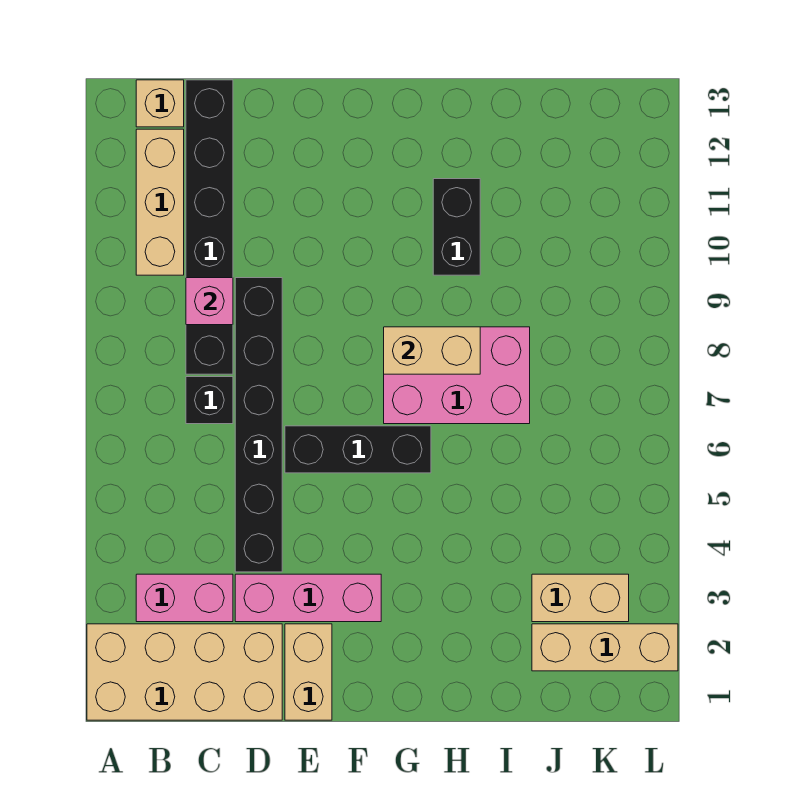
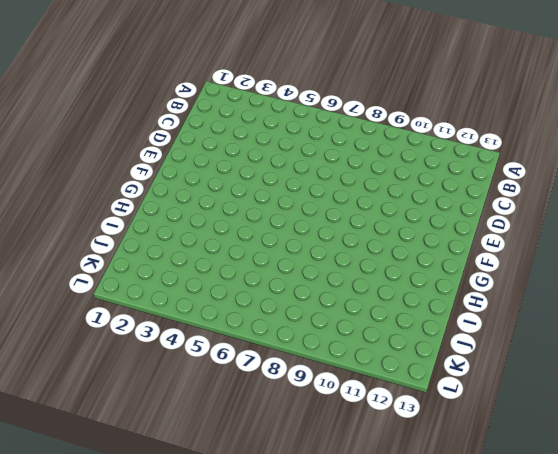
none -> tan brick A1:D2 level 1
none -> pink brick B3:C3 level 1
none -> tan brick B10:B12 level 1

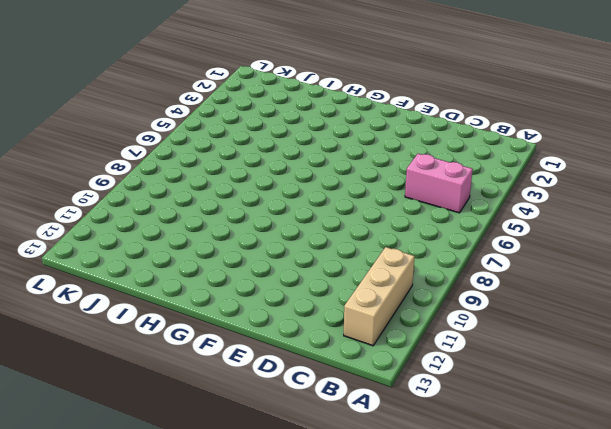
pink brick B5:C5 level 1 -> pink brick B3:C3 level 1
none -> tan brick A1:D2 level 1
none -> tan brick B13 level 1
none -> black brick C7 level 1

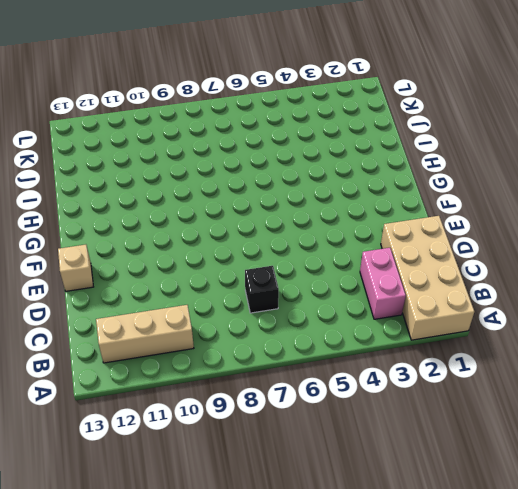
tan brick E13 level 1 -> tan brick B13 level 1
none -> black brick C8:C13 level 1
none -> pink brick D3:F3 level 1
none -> black brick D4:D9 level 1

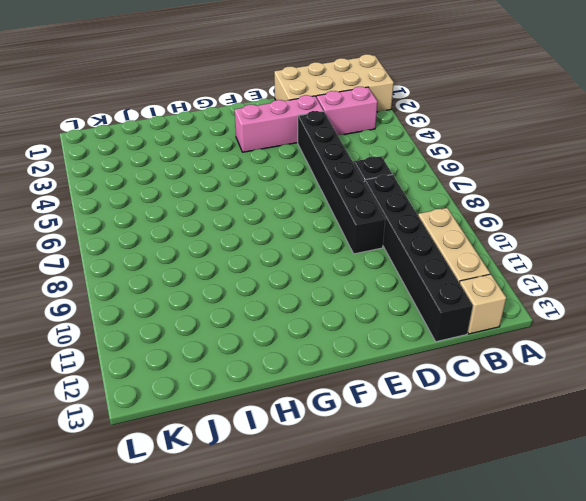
none -> tan brick E1:E2 level 1
none -> black brick E6:G6 level 1
none -> pink brick G7:I8 level 1

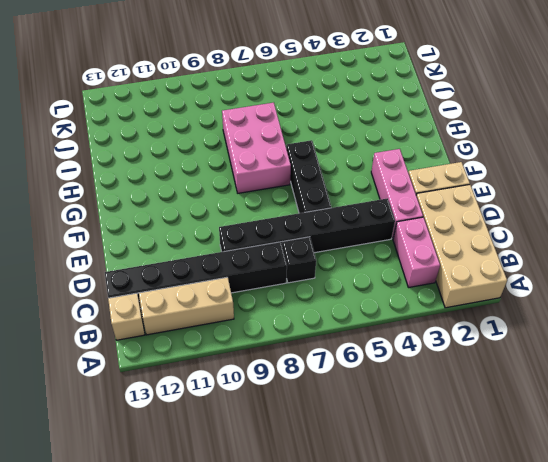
none -> black brick H10:H11 level 1
none -> tan brick J2:L2 level 1
none -> tan brick J3:K3 level 1

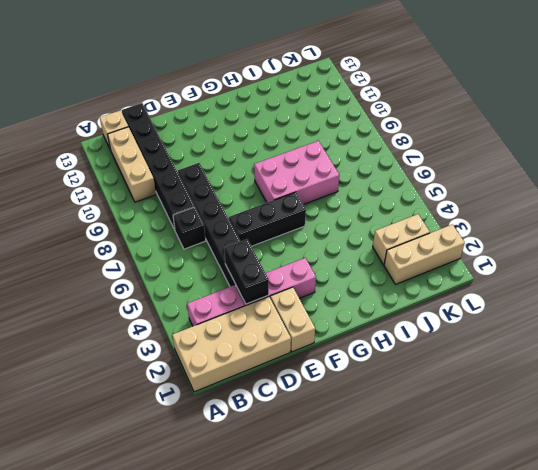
black brick D3:D4 level 2 -> black brick H10:H11 level 1
none -> pink brick C9 level 2
none -> tan brick G8:H8 level 2

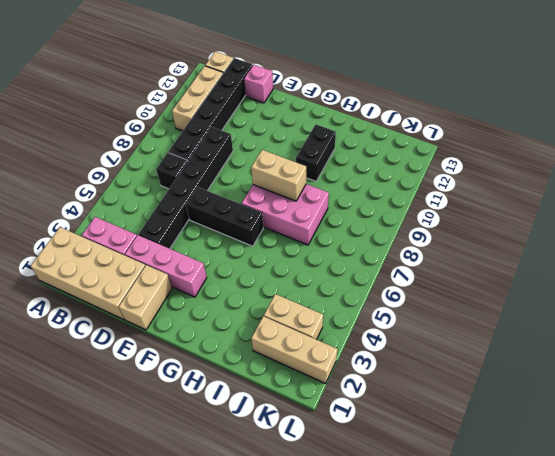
pink brick D13 level 1 -> pink brick C9 level 2

